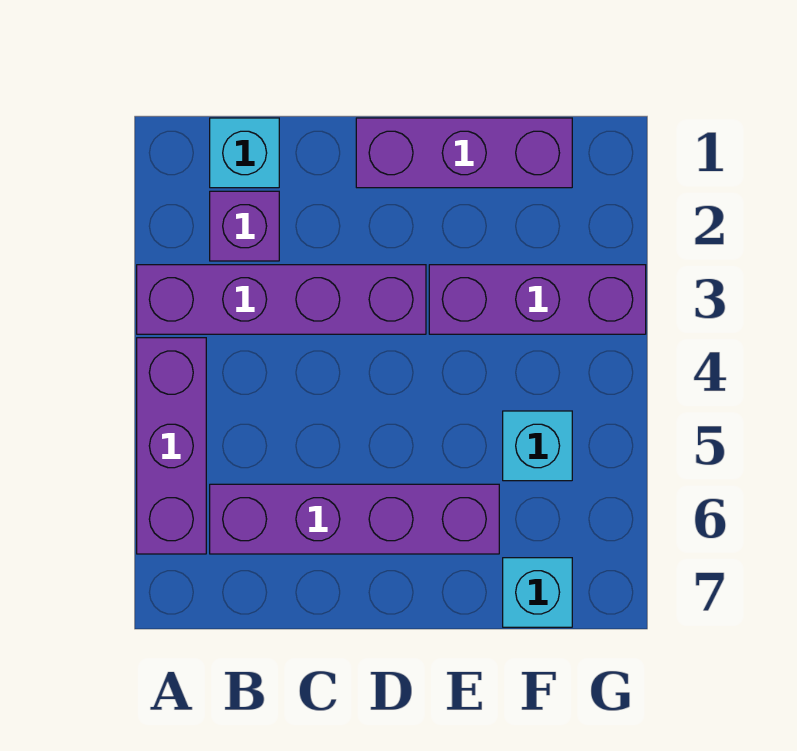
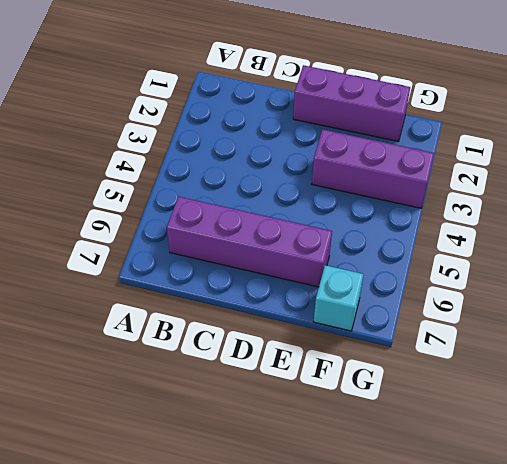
none -> purple brick A3:D3 level 1
none -> purple brick A4:A6 level 1

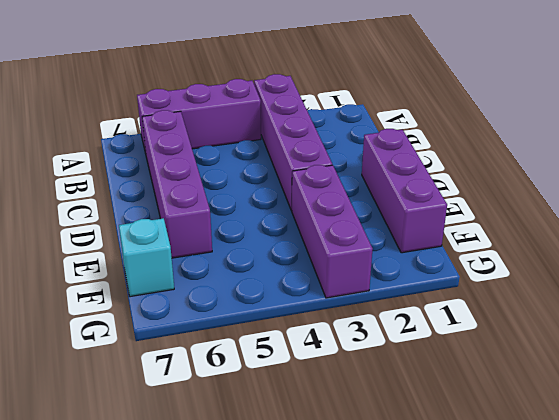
none -> cyan brick B1 level 1
none -> purple brick B2 level 1

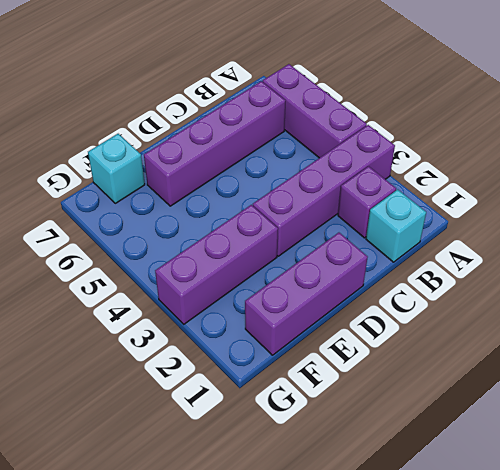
none -> cyan brick F5 level 1

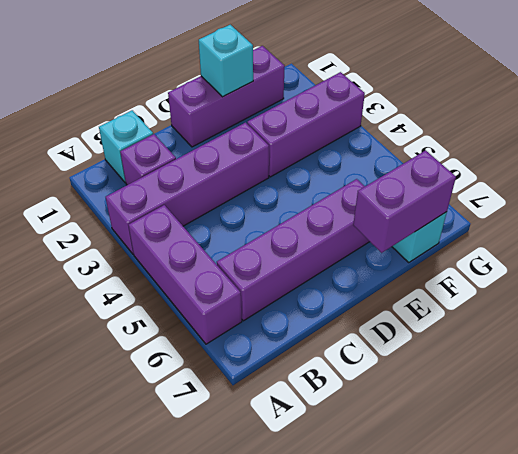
cyan brick E1 level 2 -> cyan brick F5 level 1
purple brick E7:F7 level 2 -> none

